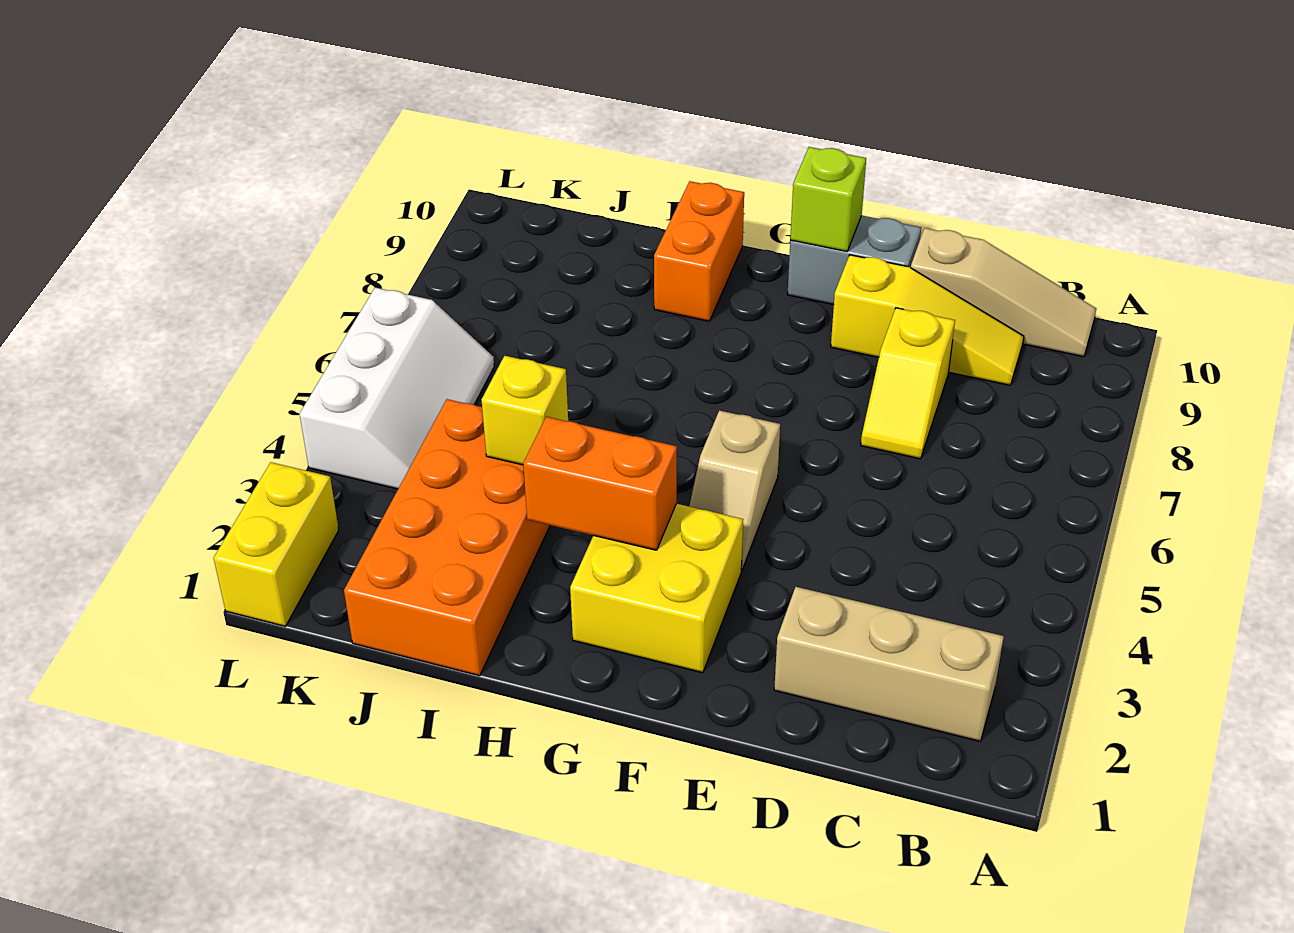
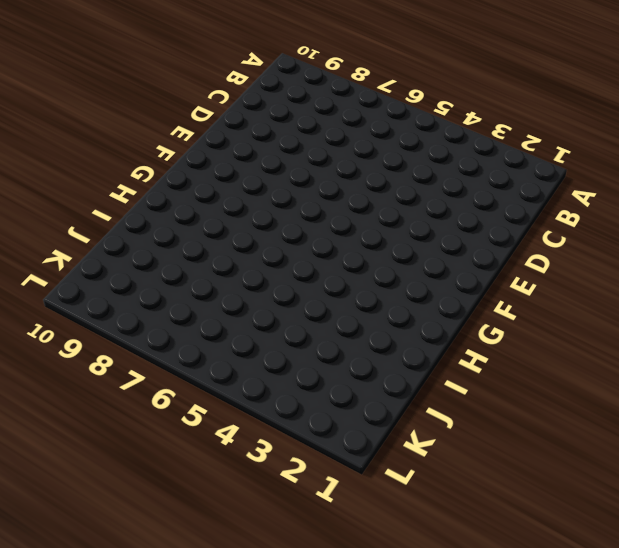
none -> tan brick B2:D2 level 1
none -> tan slope B10:D10 level 1 top D
none -> yellow slope C9:E9 level 1 top E

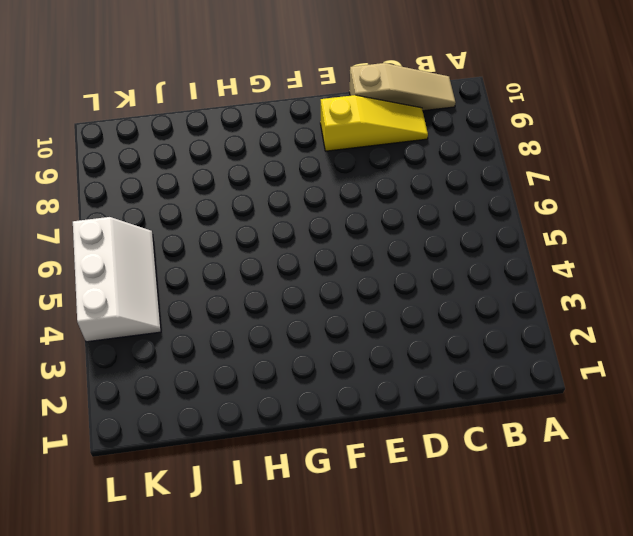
none -> tan brick B2:D2 level 1
none -> yellow slope D7:D8 level 1 top 8
none -> grey brick E10:F10 level 1

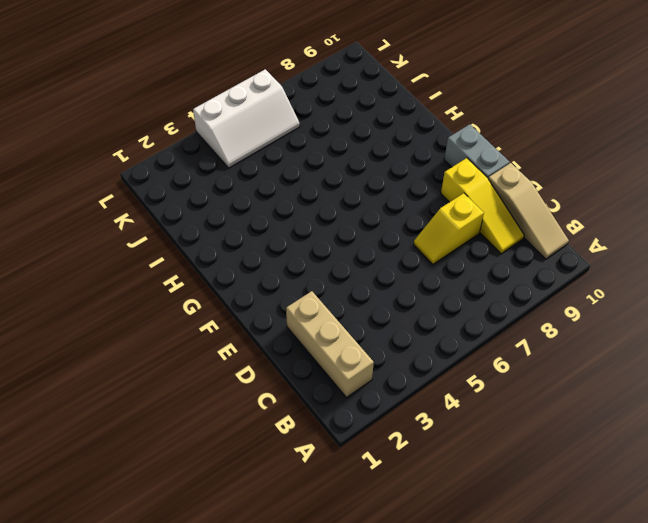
none -> yellow brick F2:G3 level 1
none -> tan slope F4:F5 level 1 top 5
none -> orange brick H9:H10 level 1

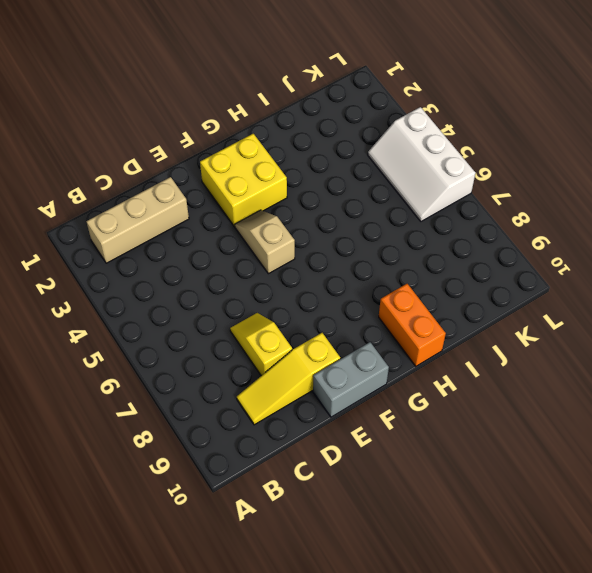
none -> tan slope B10:D10 level 1 top D
none -> orange brick I1:J4 level 1
none -> yellow brick L1:L2 level 1

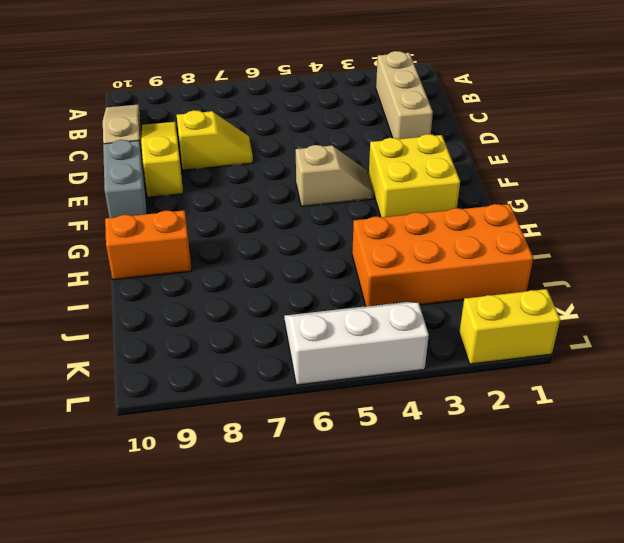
none -> lime brick F10 level 2
none -> orange brick G3:H3 level 2
none -> yellow brick I4 level 2

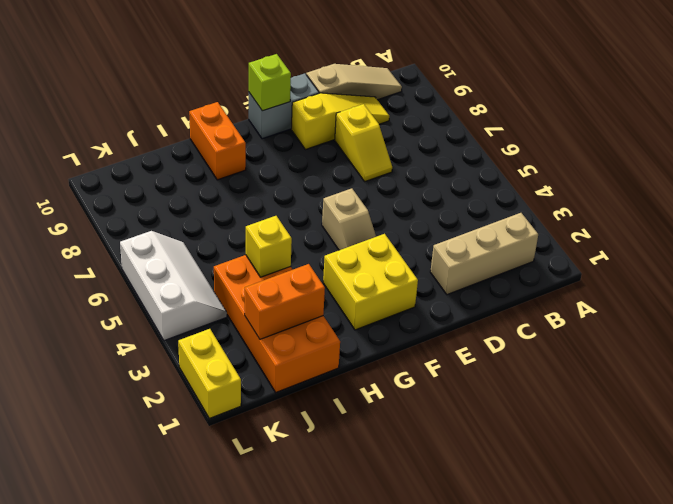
orange brick I2:J2 level 2 -> orange brick G3:H3 level 2

